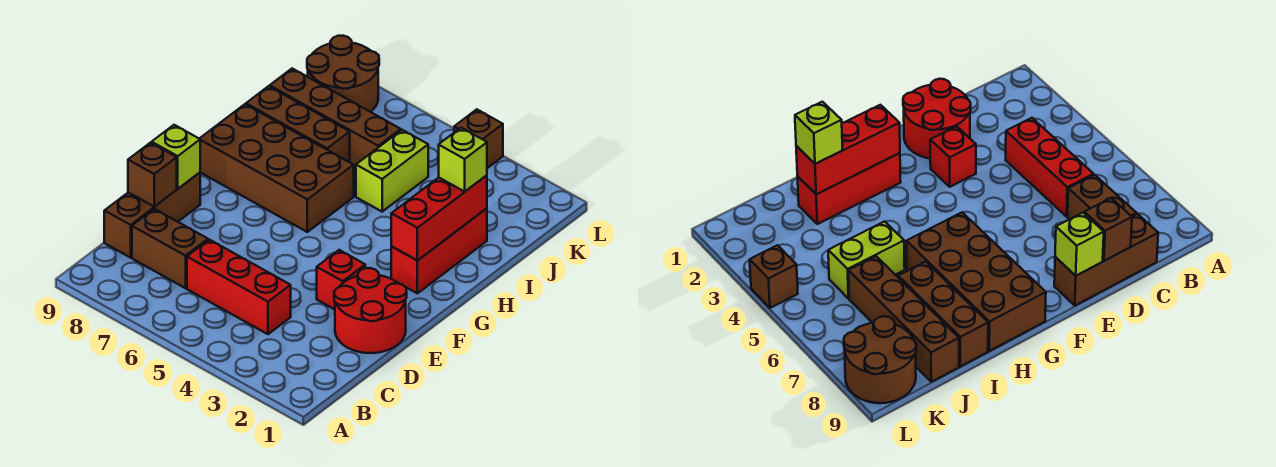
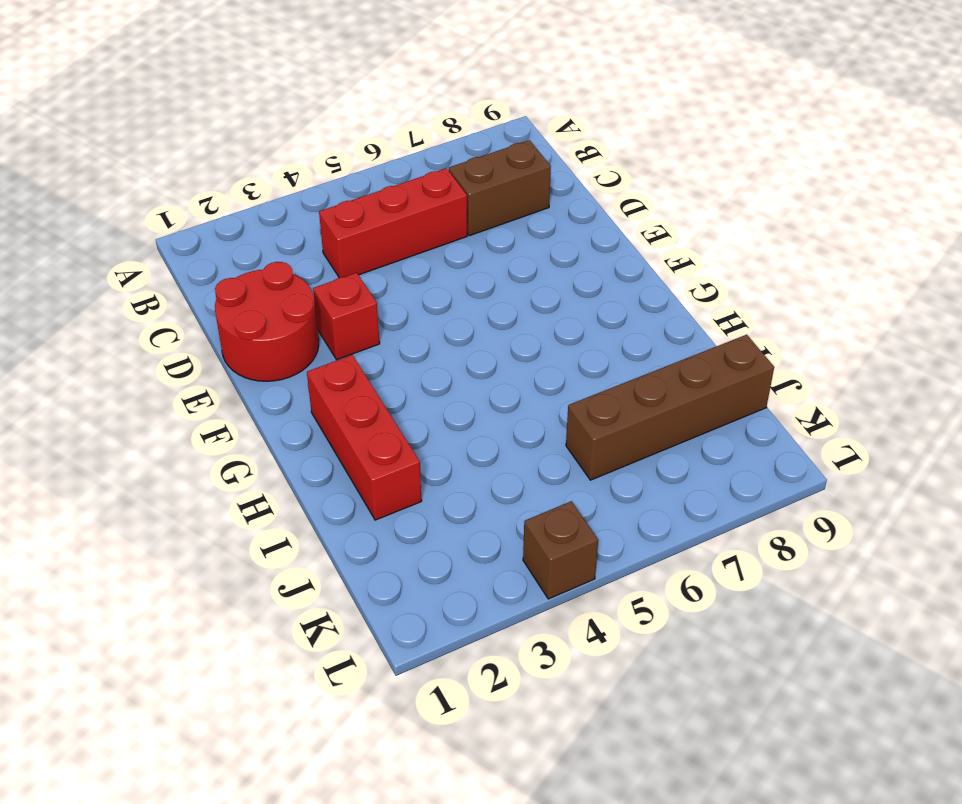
none -> brown brick C9:E9 level 1
none -> brown brick G6:H9 level 1
none -> lime brick I5:J5 level 1

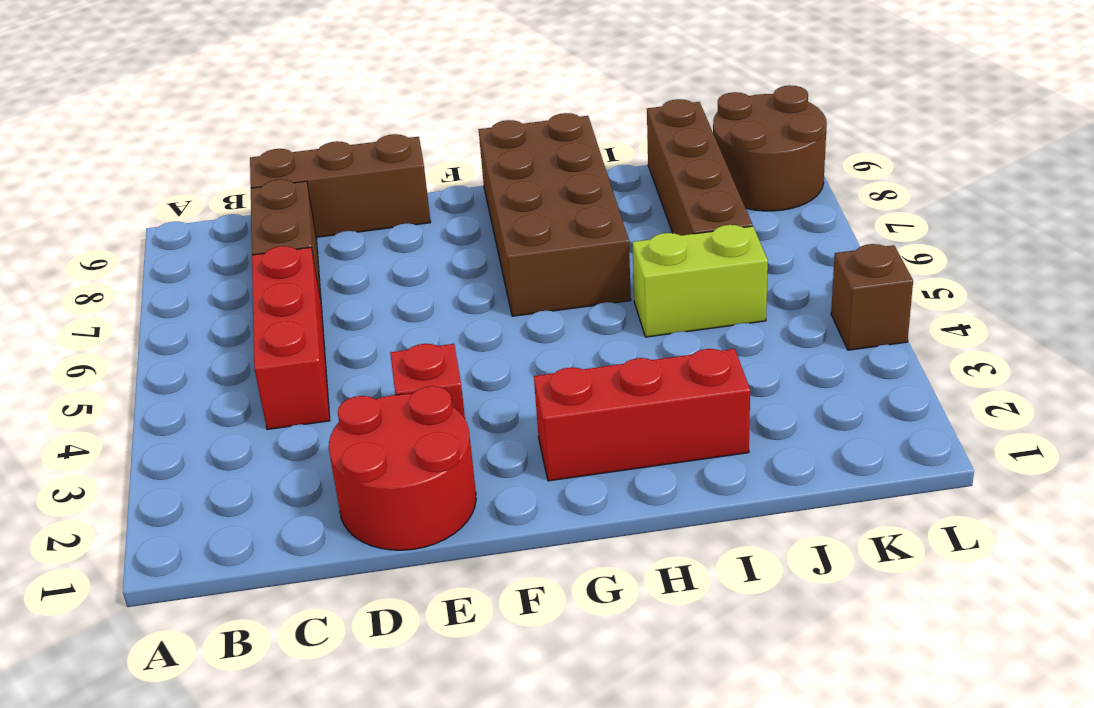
none -> brown brick I7:I9 level 1
none -> brown brick D9 level 2
none -> lime brick E9 level 2

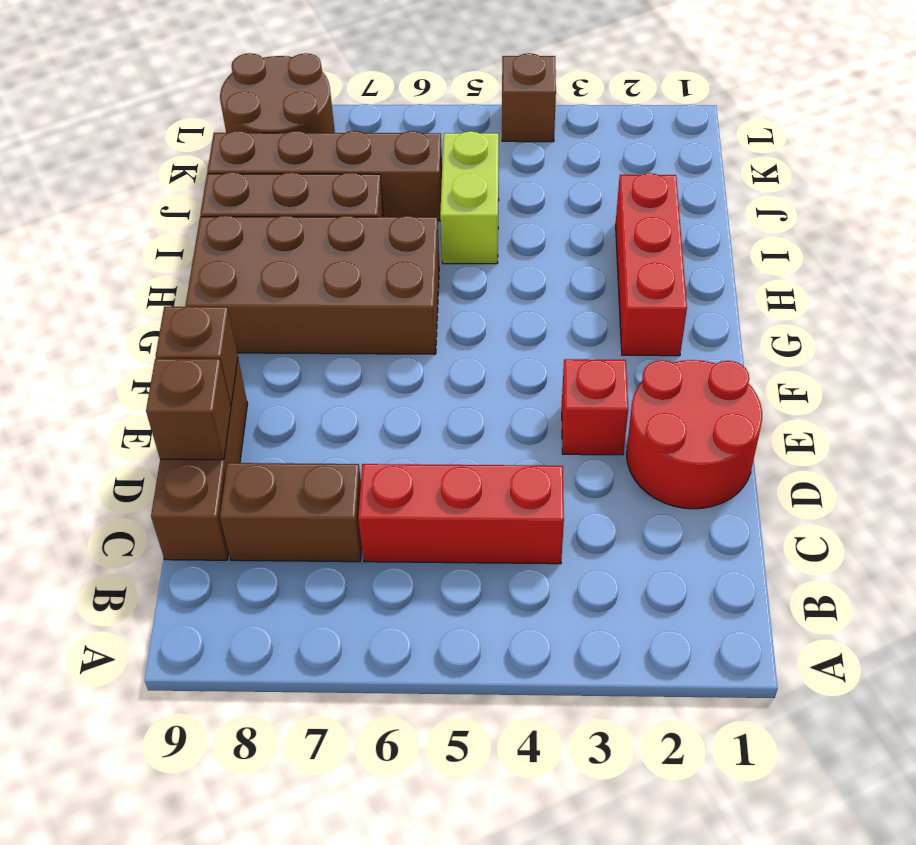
brown brick E9 level 2 -> lime brick E9 level 2
none -> red brick G2:I2 level 2
none -> lime brick I2 level 3

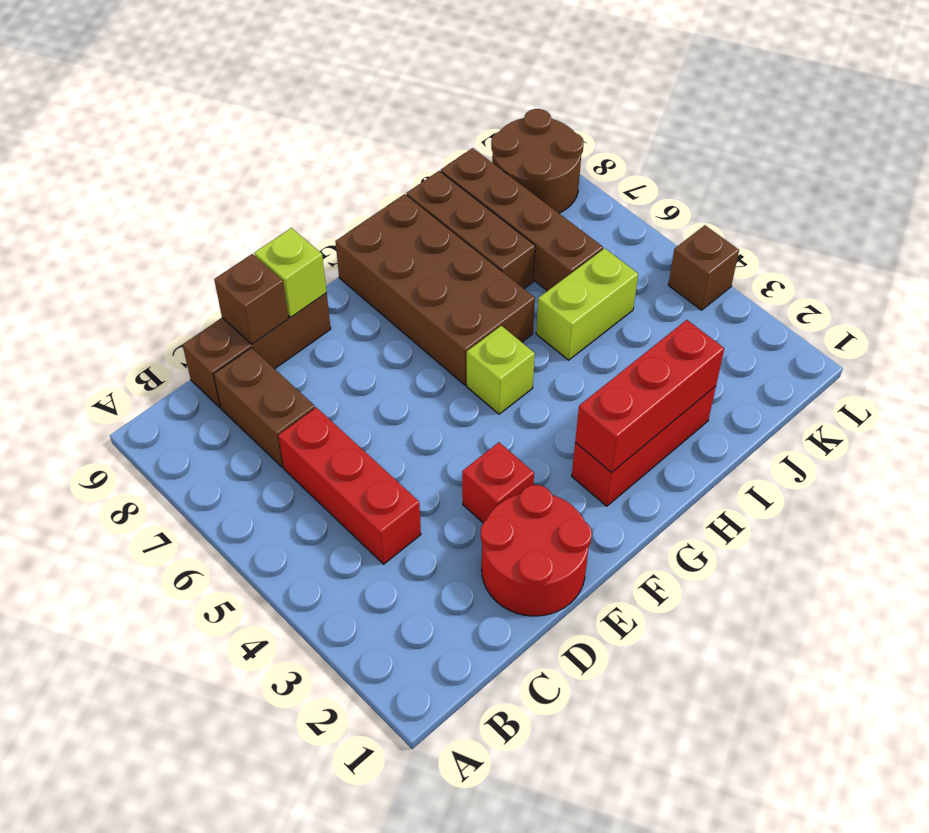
lime brick G5 level 1 -> lime brick I2 level 3

